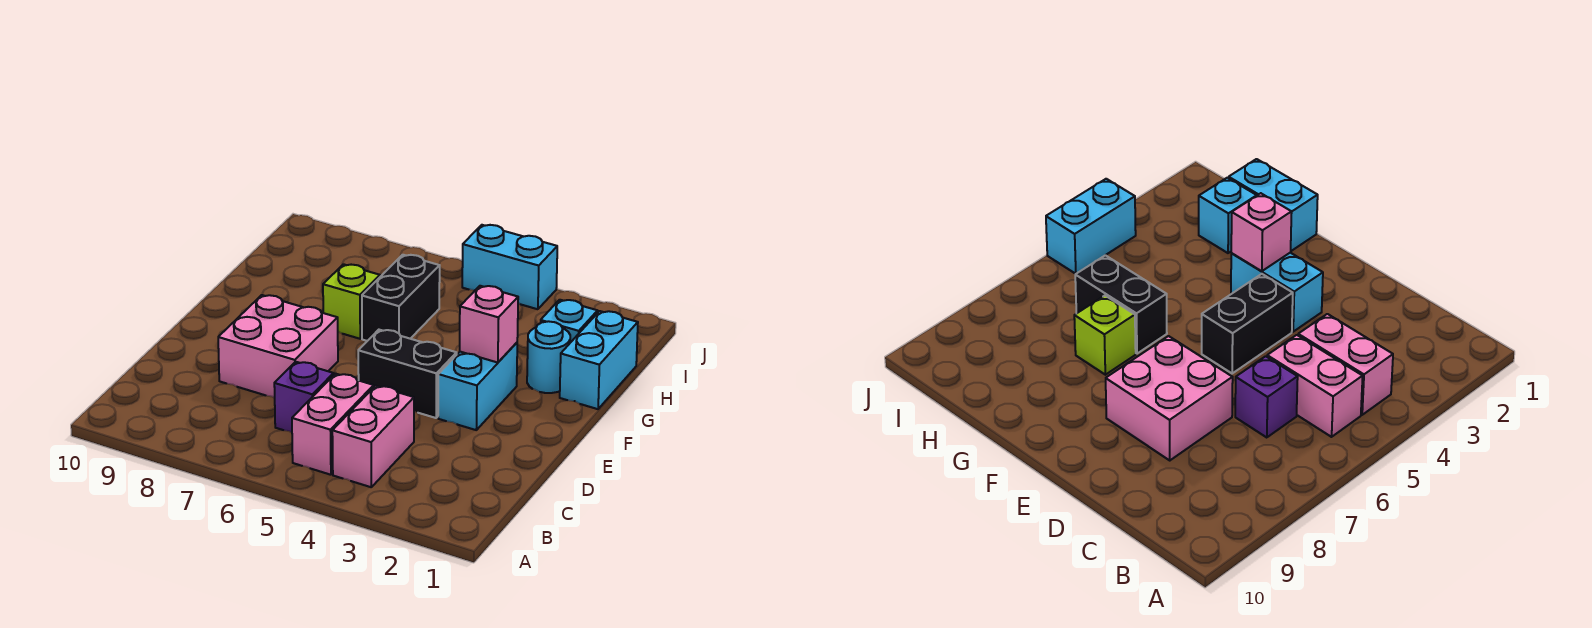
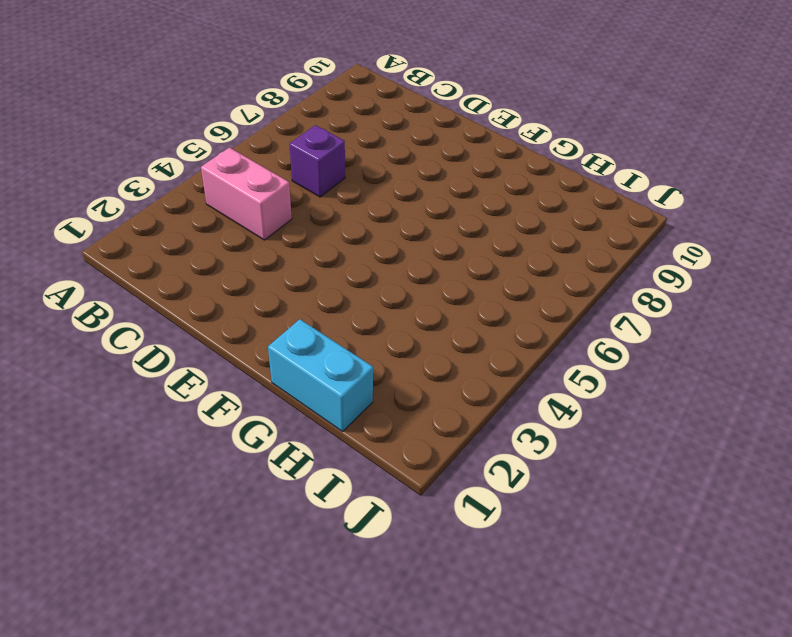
none -> pink brick B5:C5 level 1
none -> pink brick D7:E8 level 1
none -> cyan brick E3:F3 level 1

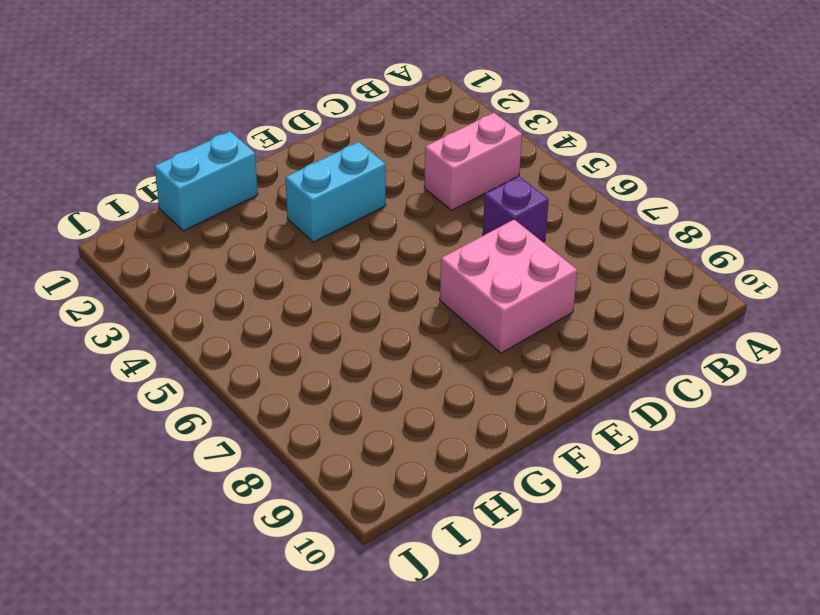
none -> pink brick B5:C5 level 1
none -> black brick E4:E5 level 1
none -> cyan round brick G2 level 1

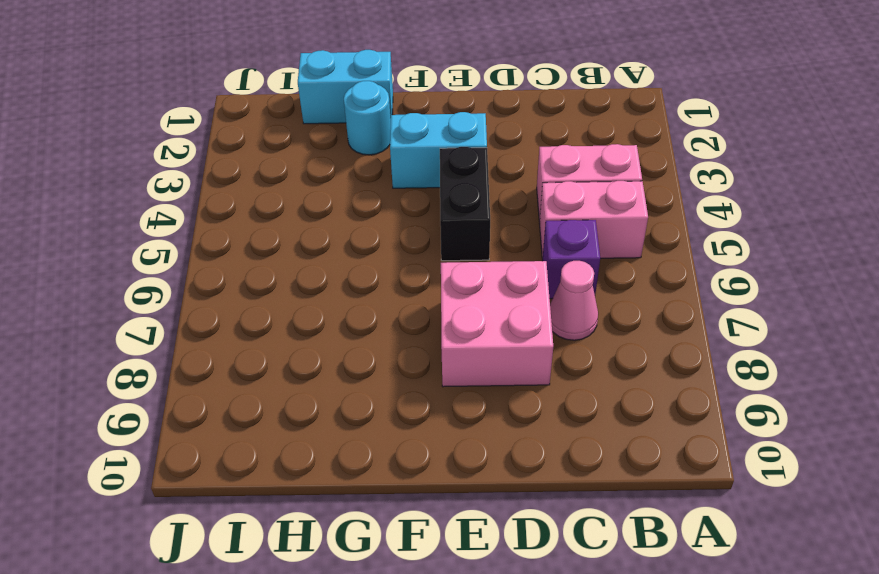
pink cone C7 level 1 -> none
none -> black brick G6:H6 level 1
none -> lime brick G7 level 1
none -> cyan brick H2 level 1

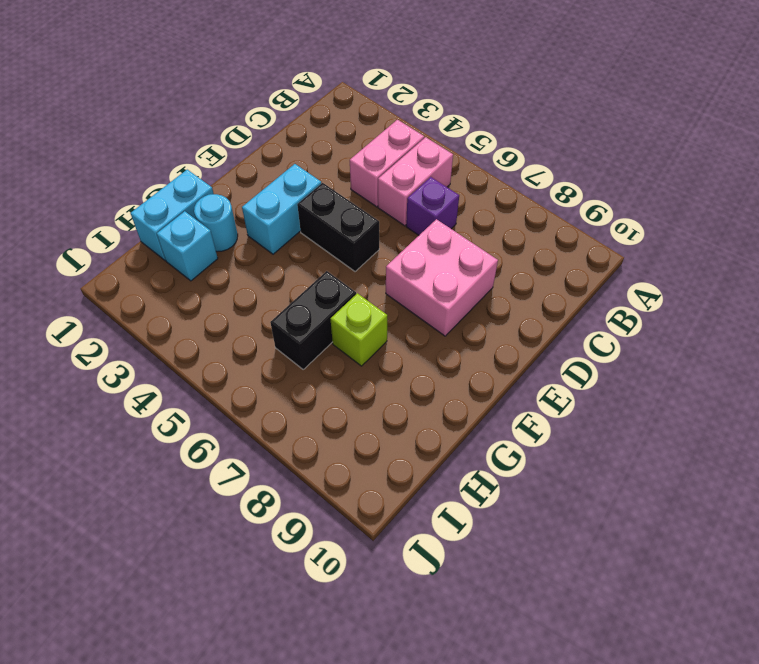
none -> cyan brick J4:J5 level 1
none -> pink brick F3 level 2

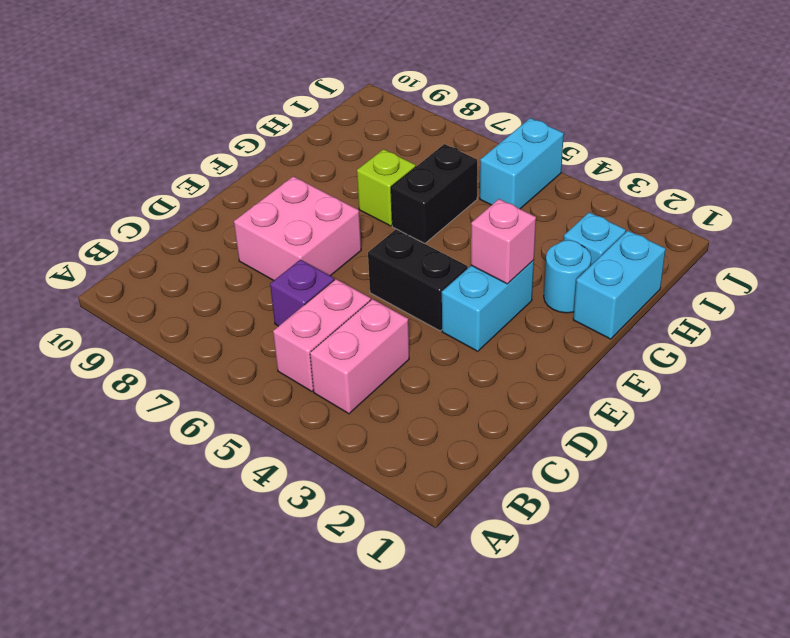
cyan brick I5:J5 level 1 -> cyan brick J4:J5 level 1

